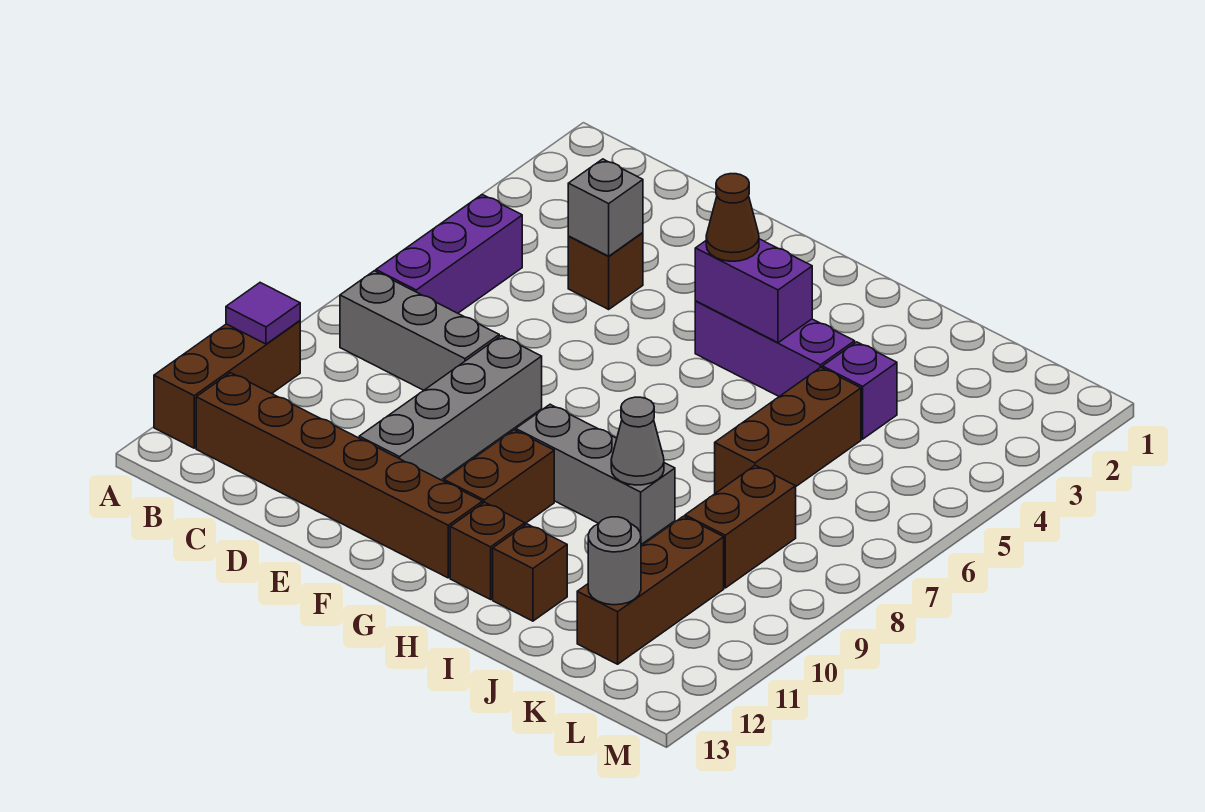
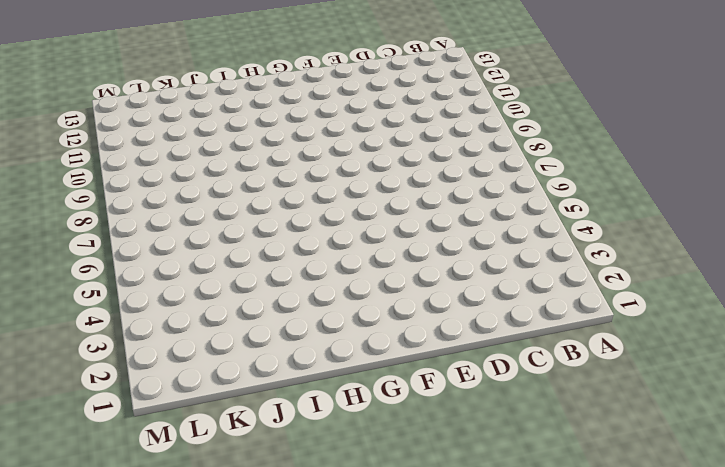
none -> brown brick A10:A12 level 1
none -> purple brick B5:B7 level 1
none -> grey brick B8:D8 level 1

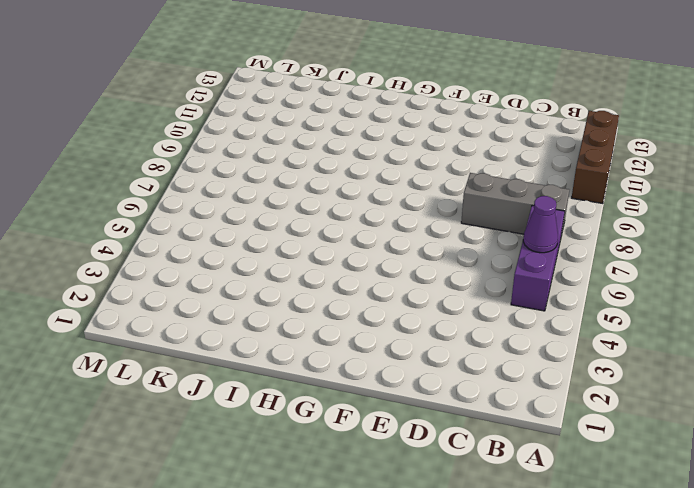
purple cone B6 level 2 -> none
none -> brown brick B12:G12 level 1
none -> brown brick D4 level 1
none -> grey brick E8:E11 level 1

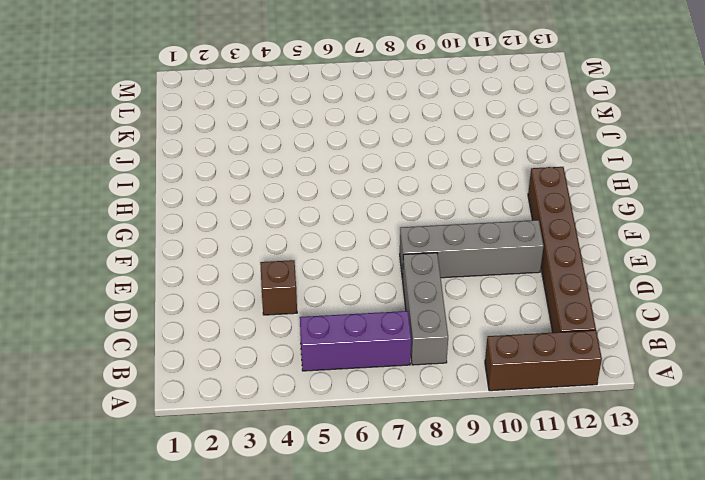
none -> purple brick G4:I4 level 1
none -> grey brick G9:I9 level 1
none -> brown brick G10:G11 level 1

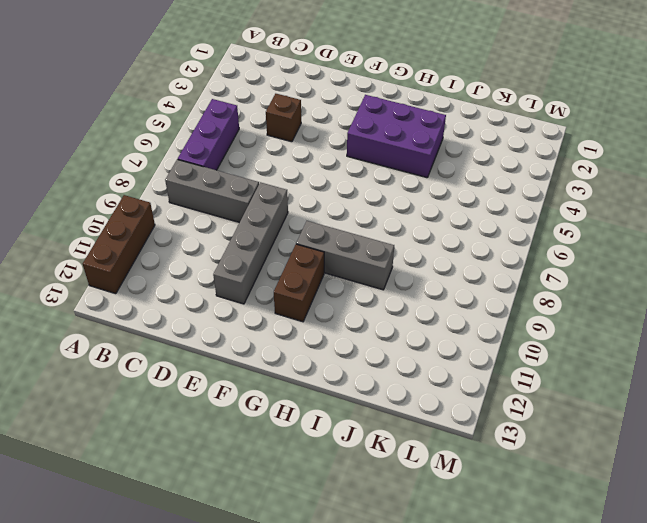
purple brick G3:I4 level 1 -> purple brick G4:I4 level 1
none -> brown brick B12:G12 level 1
none -> brown brick H12 level 1
none -> brown brick I12 level 1

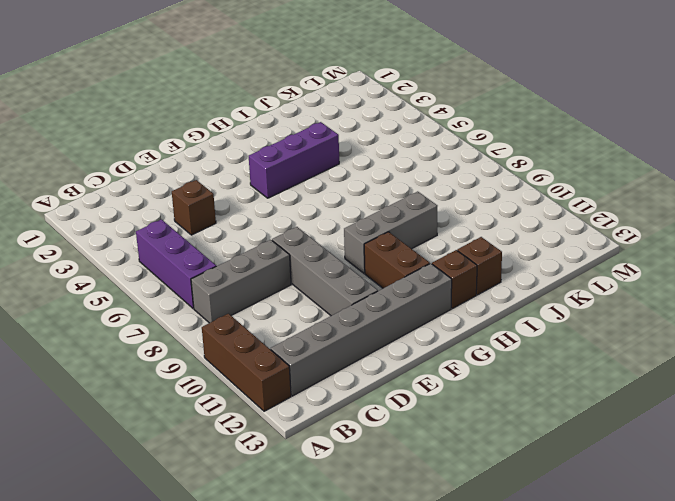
grey brick B12:G12 level 1 -> brown brick B12:G12 level 1
none -> purple brick J4 level 1
none -> brown brick J5:J7 level 1
none -> brown brick K8:K9 level 1

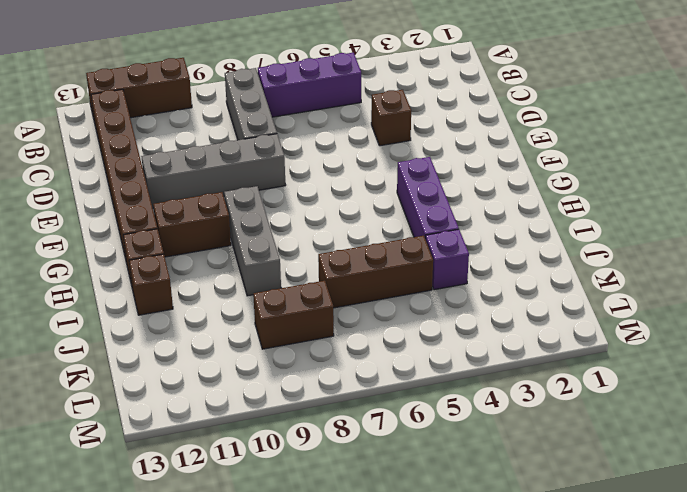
none -> brown brick K10:K12 level 1
none -> purple tile A10 level 2
none -> grey brick D4 level 2

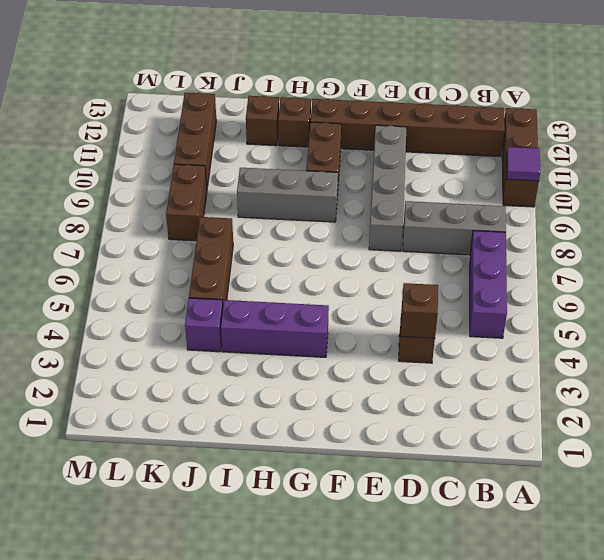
brown brick D4 level 2 -> grey brick D4 level 2
none -> purple brick G4:H4 level 2
none -> grey cone I9 level 2
none -> grey round brick K12 level 2

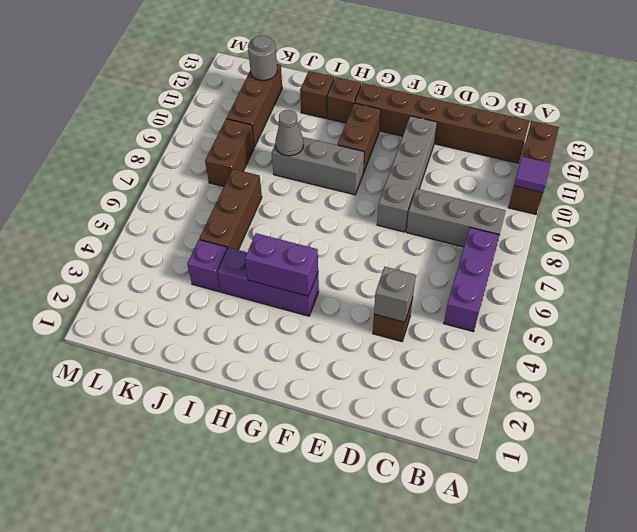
none -> brown cone G4 level 3

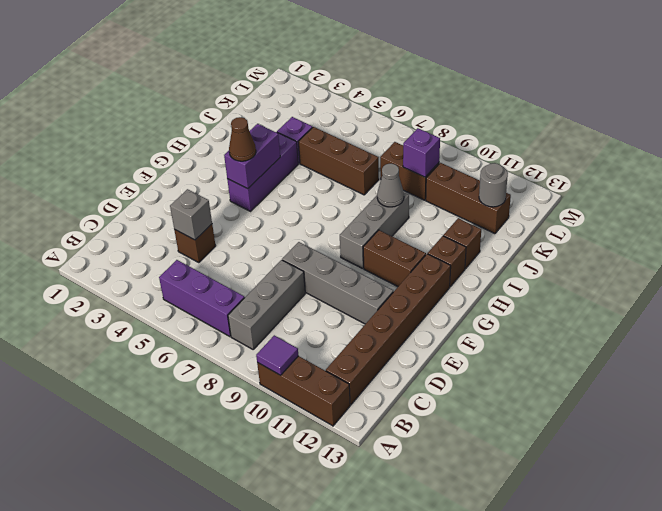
purple brick K9 level 2 -> none

